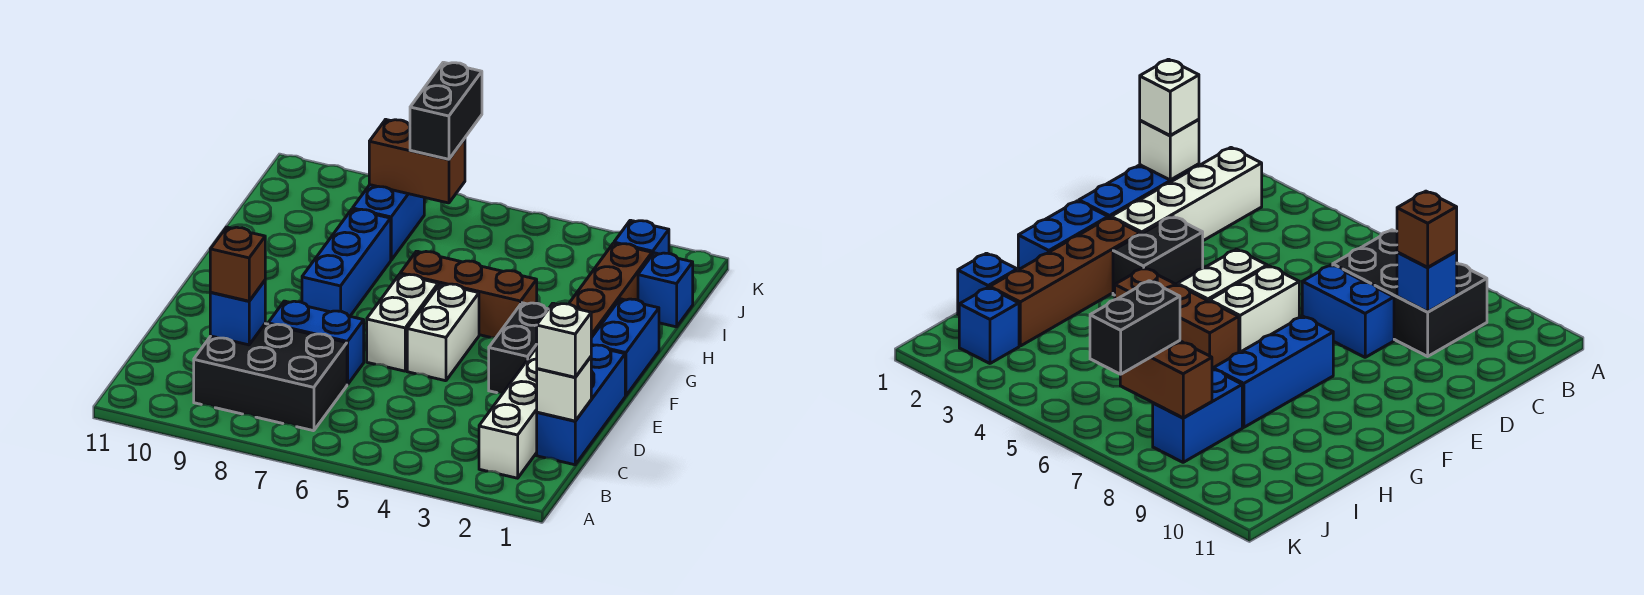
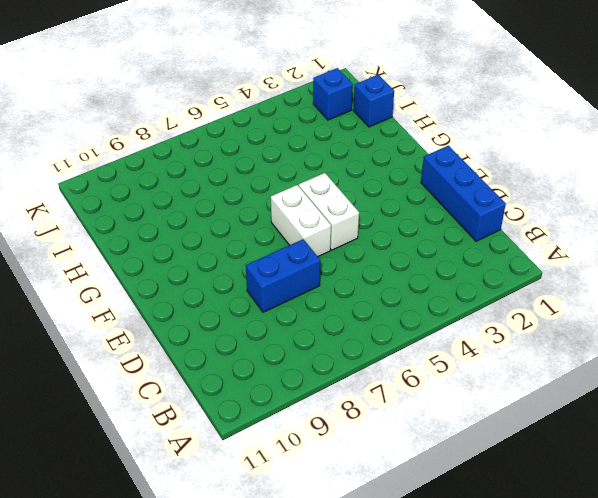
none -> white brick B2:E2 level 1
none -> black brick B7:C9 level 1
none -> black brick E3:F3 level 1

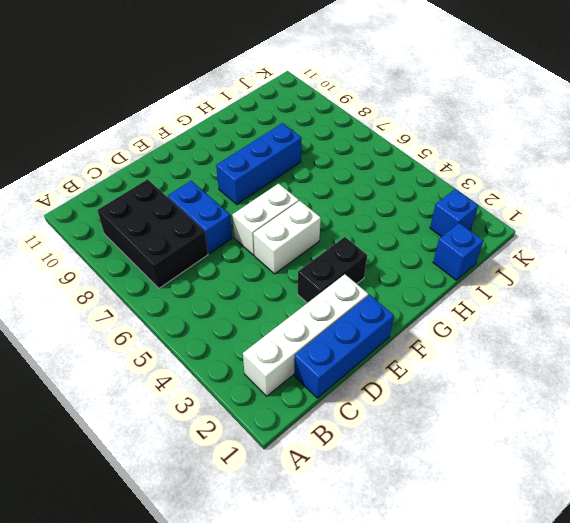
none -> blue brick F1:G1 level 1
none -> brown brick F2:I2 level 1
none -> brown brick G4:G6 level 1

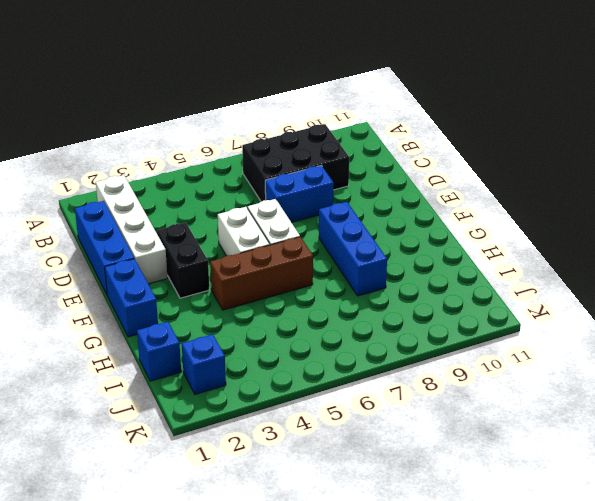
none -> brown brick F2:I2 level 1
none -> blue brick I8:J8 level 1
none -> white brick C1 level 2

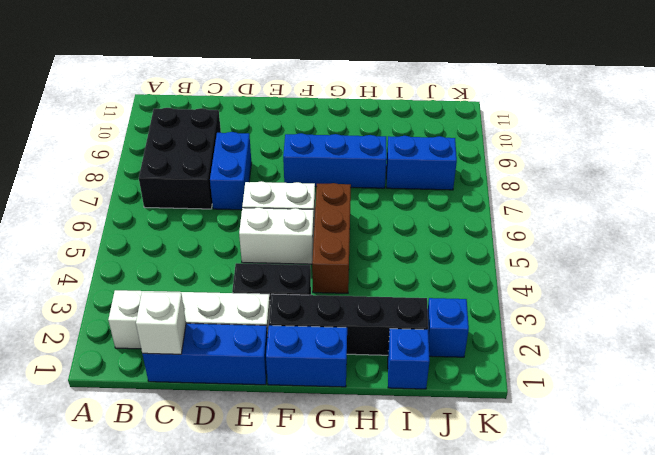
black brick F2:I2 level 1 -> brown brick F2:I2 level 1
none -> blue brick C9 level 2
none -> brown brick J7:J8 level 2
none -> white brick C1 level 3

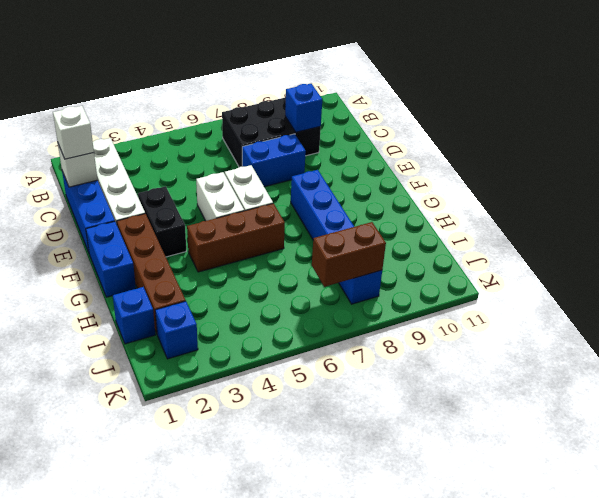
none -> brown brick C9 level 3
none -> black brick J7:K7 level 3

